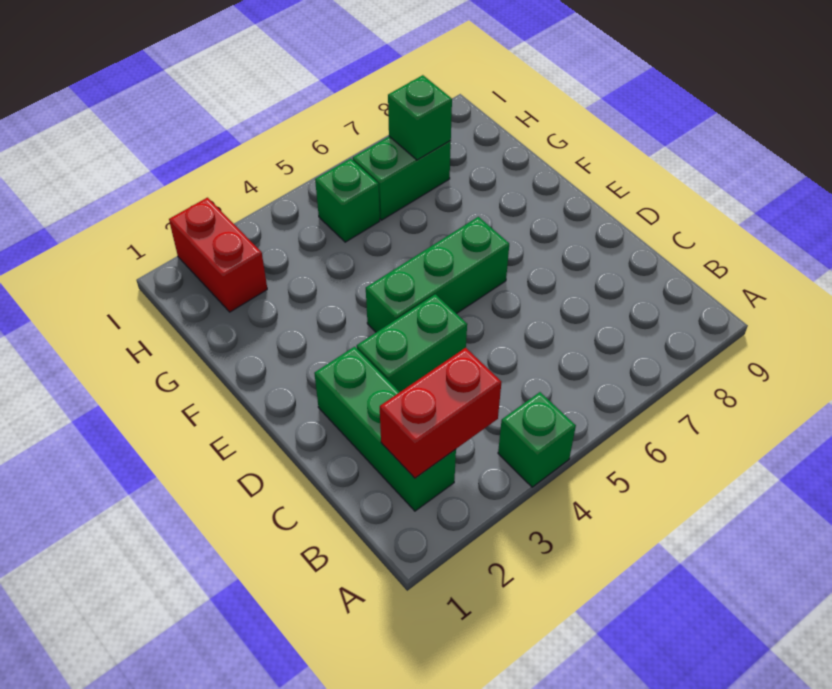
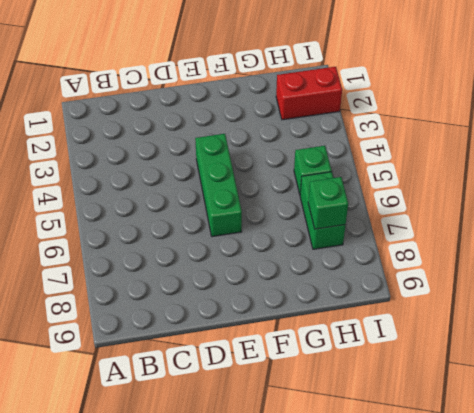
none -> green brick A4 level 1
none -> green brick B2:D2 level 1

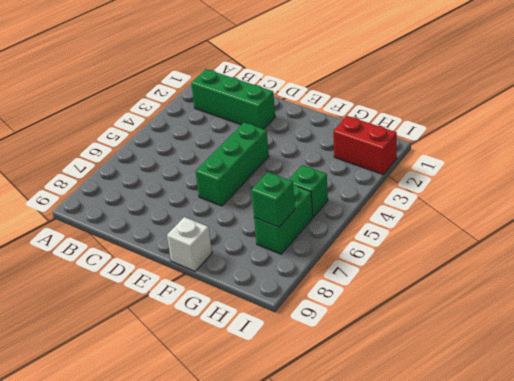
white brick F9 level 1 -> none
none -> green brick A4 level 1
none -> green brick D3:D4 level 1

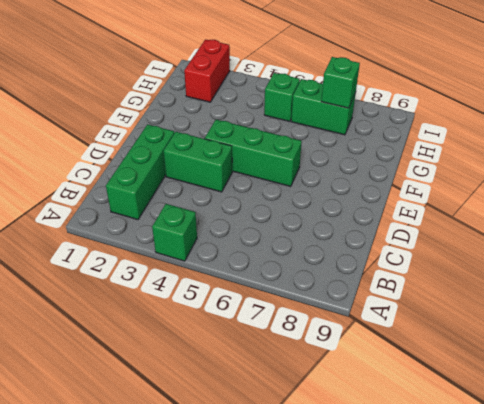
none -> red brick B2:B3 level 2

